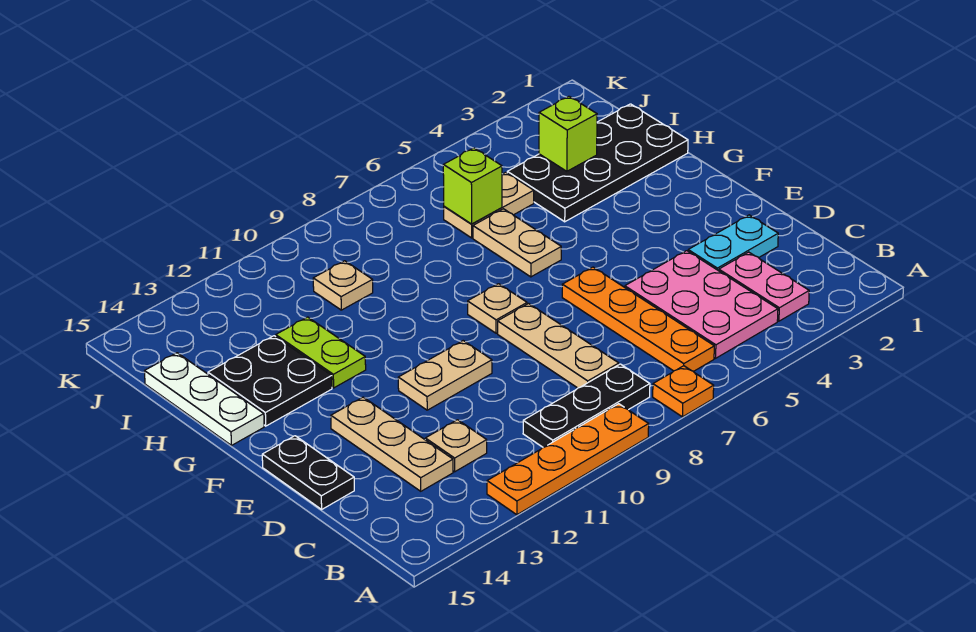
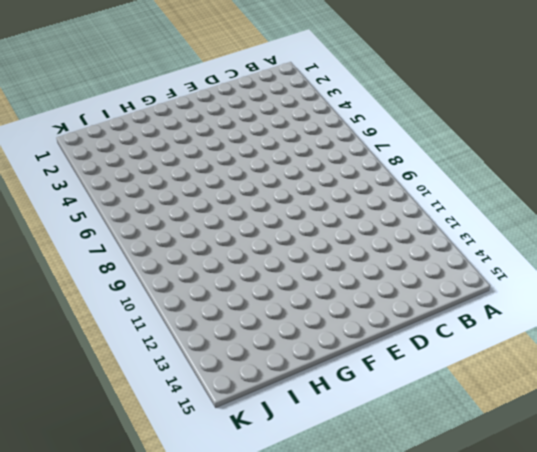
none -> orange plate A7 level 1
none -> orange plate A9:A12 level 1
none -> pink plate B3:C3 level 1

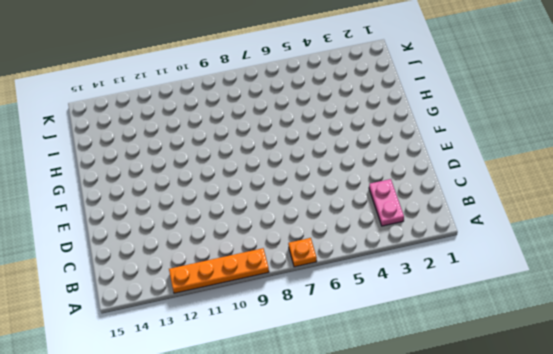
none -> pink plate B4:D5 level 1
none -> orange plate B6:E6 level 1
none -> black plate B8:B10 level 1

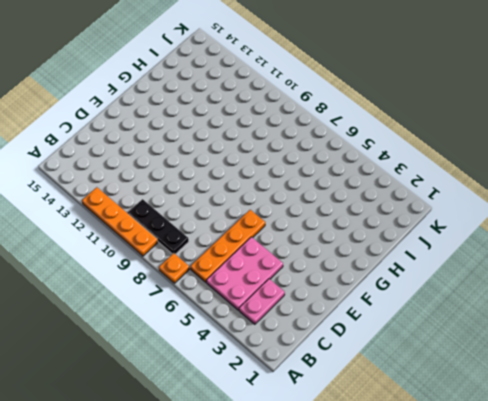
none -> tan plate C8:E8 level 1
none -> tan plate C12 level 1
none -> tan plate C13:E13 level 1

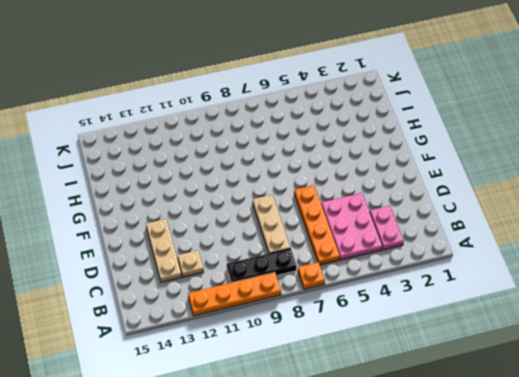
none -> cyan plate D2:D3 level 1
none -> black plate D15:E15 level 1
none -> tan plate E10:E11 level 1

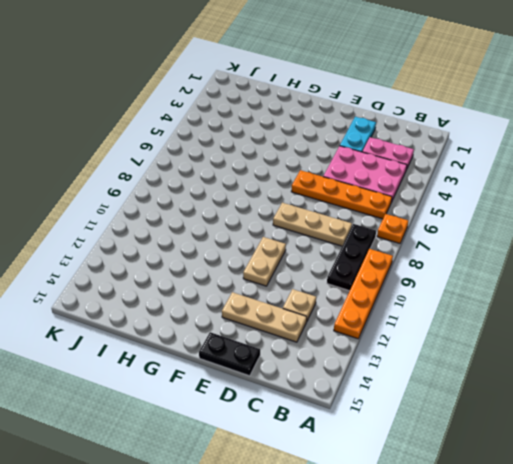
none -> tan plate F8 level 1
none -> tan plate G6:H6 level 1
none -> lime plate G12:H12 level 1

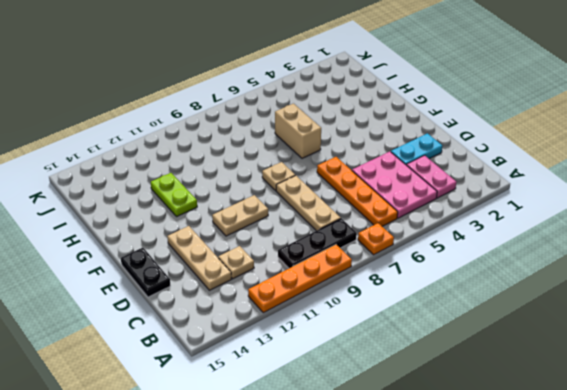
tan brick G6:H6 level 1 -> tan plate G6:H6 level 1
none -> black plate G13:H14 level 1
none -> white plate G15:I15 level 1
none -> black plate H1:I4 level 1

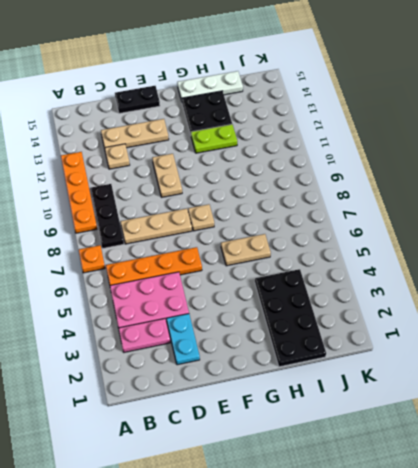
none -> tan plate I5:I6 level 1
none -> tan plate I10 level 1
none -> lime brick I3 level 2

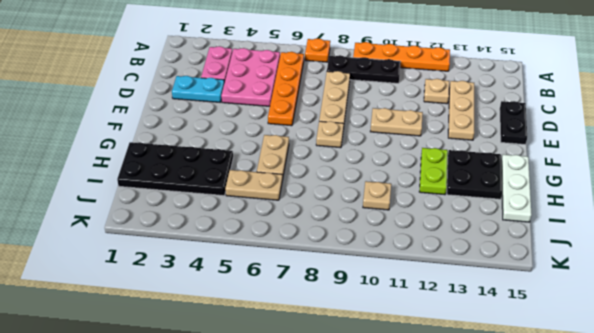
none -> lime brick I3 level 2
none -> lime brick I6 level 2

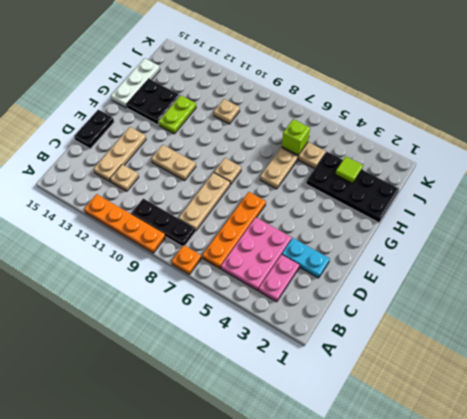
lime tile I3 level 2 -> lime brick I3 level 2

